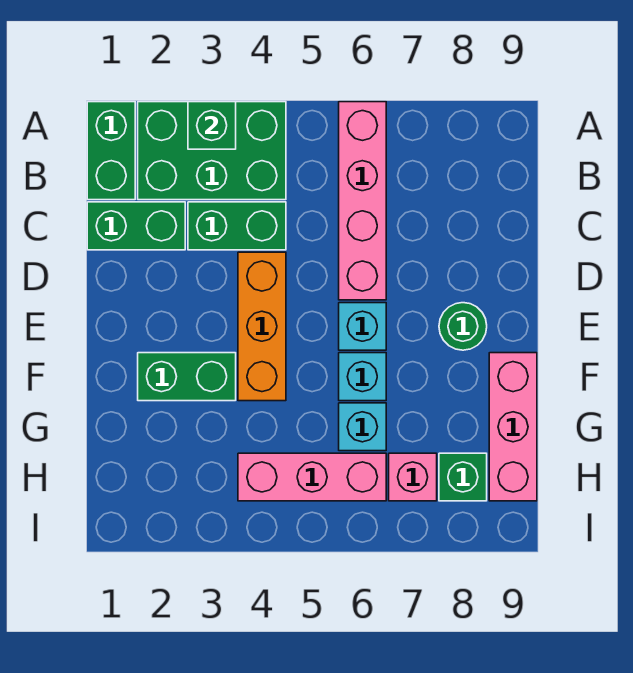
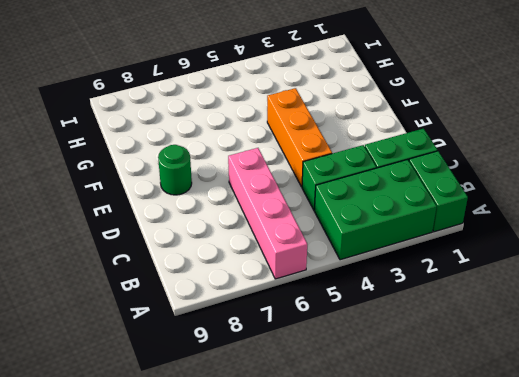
none -> cyan brick E6 level 1
none -> green brick F2:F3 level 1
none -> cyan brick F6 level 1

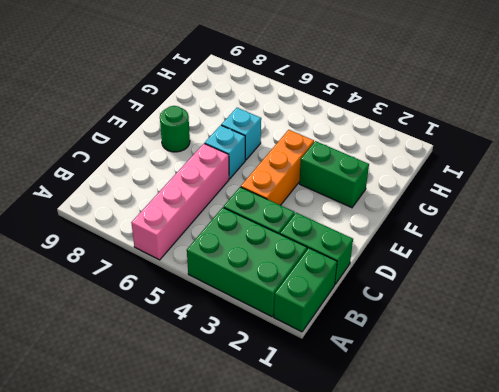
none -> pink brick F9:H9 level 1
none -> cyan brick G6 level 1
none -> pink brick H4:H6 level 1

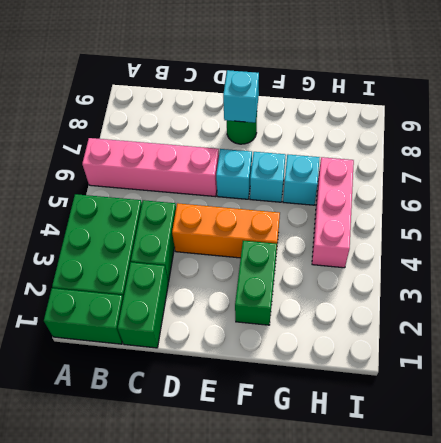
cyan brick E8 level 2 -> none
none -> pink brick F9:H9 level 1
none -> pink brick H7 level 1
none -> green brick H8 level 1

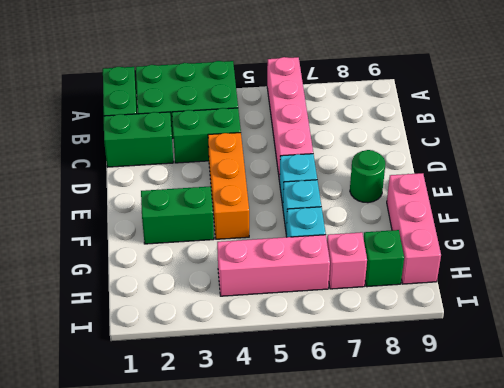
none -> green brick A3 level 2

